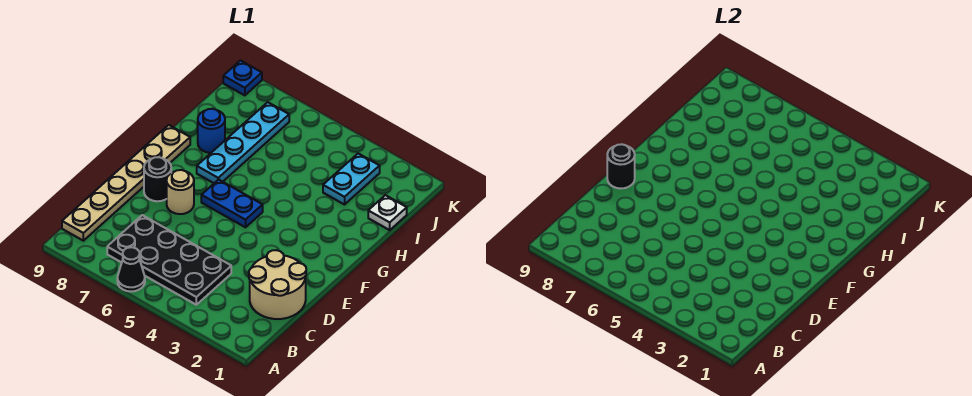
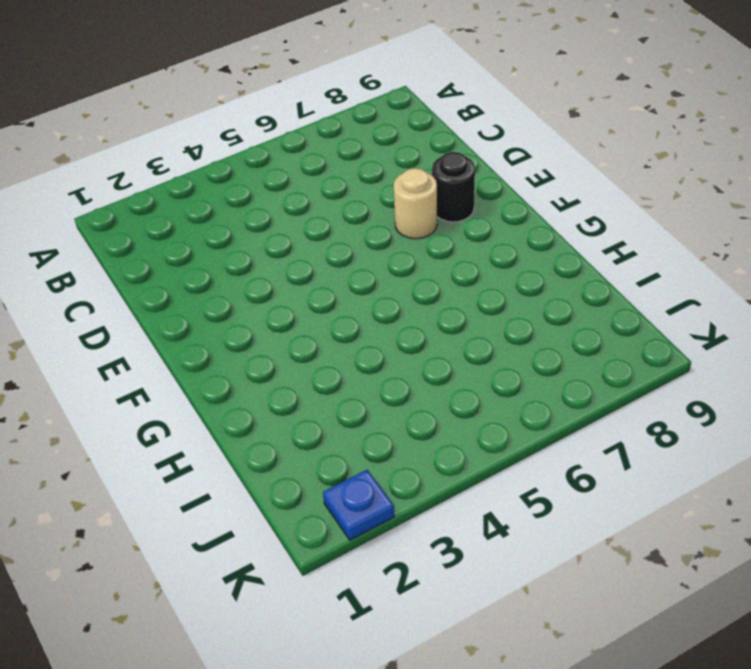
blue plate K2 level 1 -> blue plate K9 level 1
none -> black cone A6 level 1
none -> black plate B4:C7 level 1
none -> tan plate B9:G9 level 1

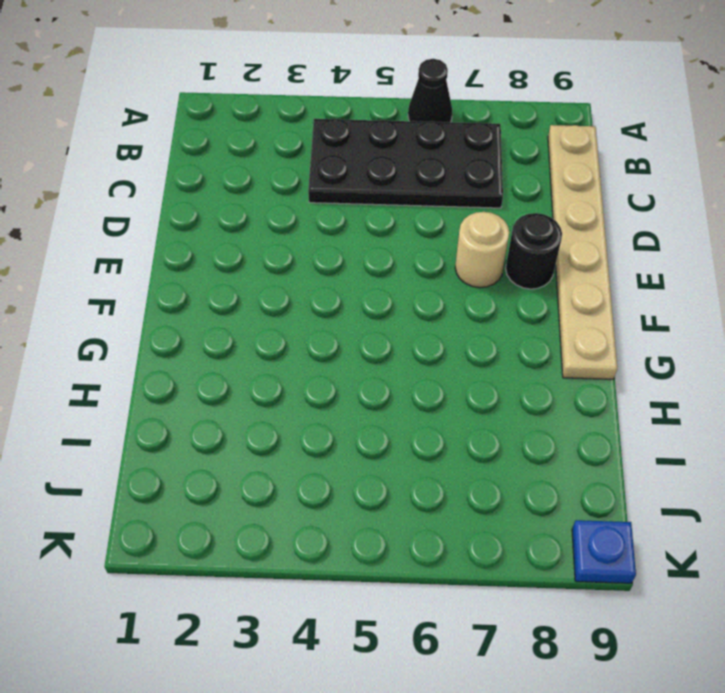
none -> tan round brick C1:D2 level 1
none -> blue plate F5:F6 level 1
none -> cyan plate G7:J7 level 1

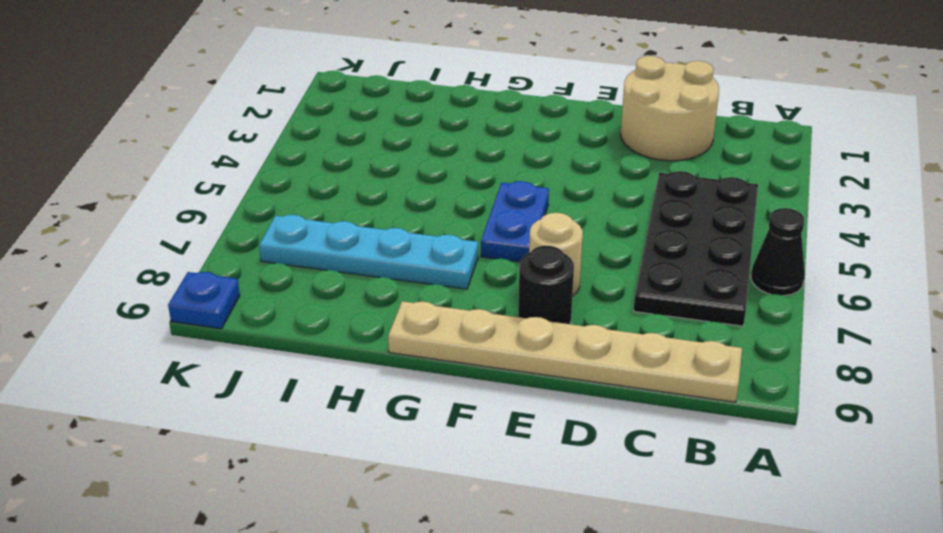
none -> blue round brick H8 level 1
none -> white plate I1 level 1
none -> cyan plate I3:J3 level 1

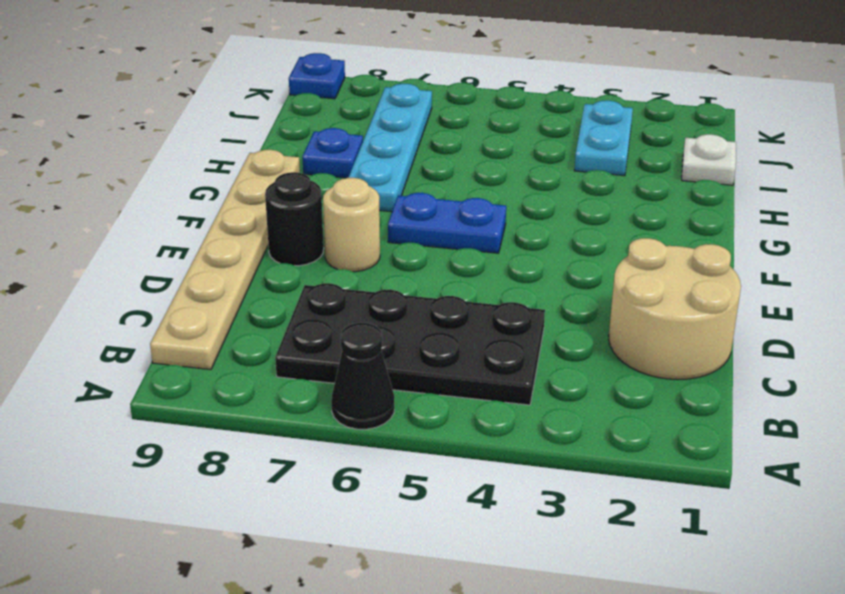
blue plate H8 level 1 -> blue round brick H8 level 1
none -> black round brick E9 level 2

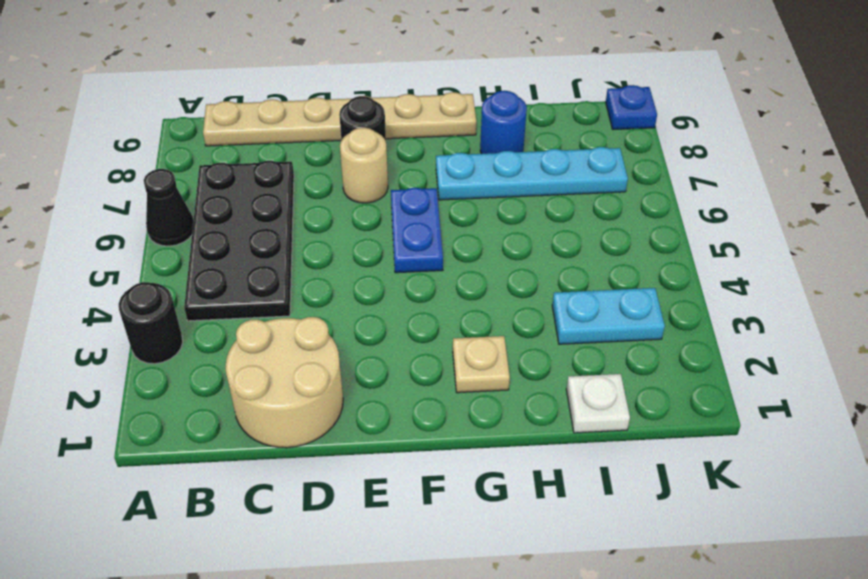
black round brick A3 level 1 -> black round brick E9 level 2
tan plate G2 level 1 -> none

